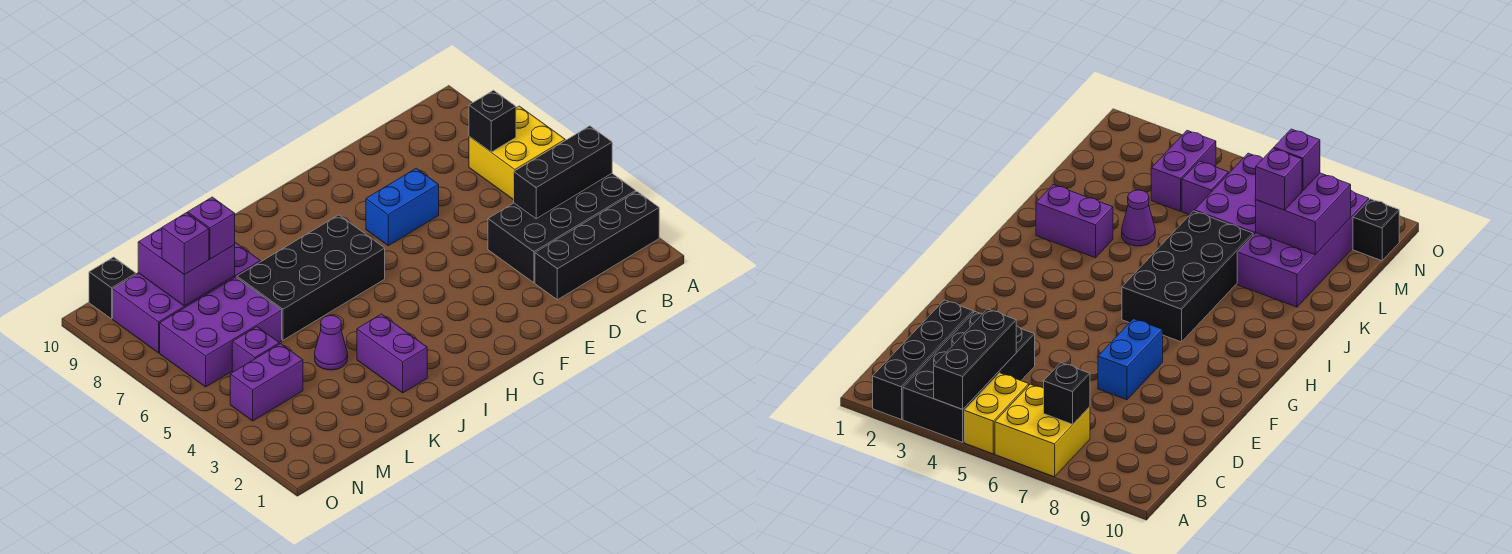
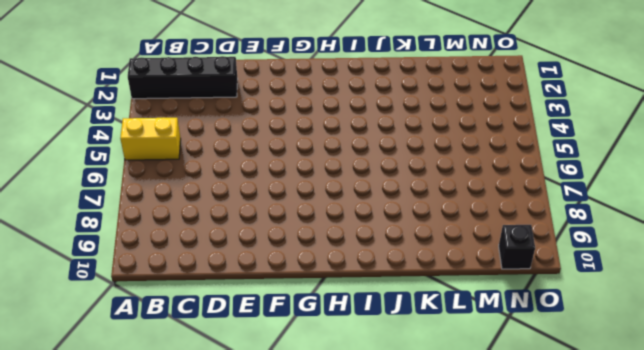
none -> black brick A3:D4 level 1
none -> yellow brick A6:B7 level 1
none -> blue brick E7:F7 level 1

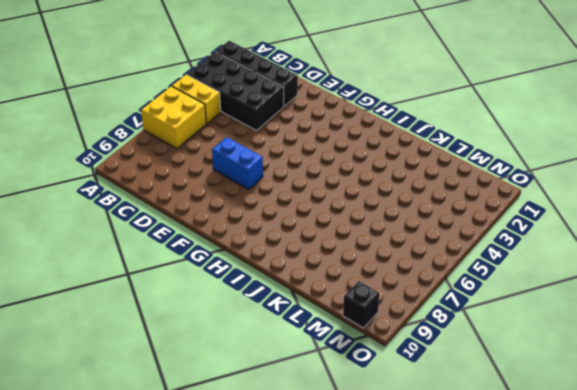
none -> black brick H6:K7 level 1
none -> purple brick J2:J3 level 1
none -> purple cone K4 level 1

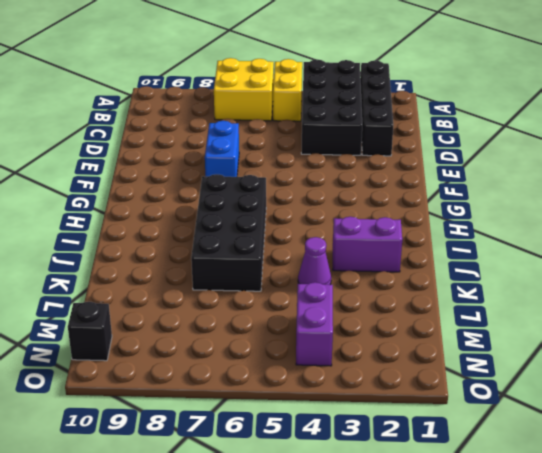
none -> purple brick K8:N9 level 1
none -> purple brick L6:N7 level 1
none -> purple brick M5 level 1

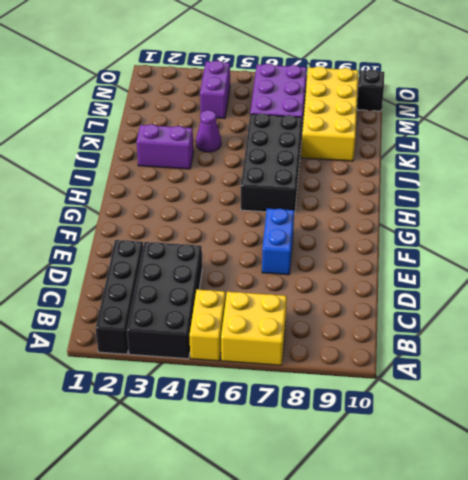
yellow brick K8:N9 level 1 -> purple brick K8:N9 level 1
none -> purple brick M5 level 1
none -> black brick A4:C4 level 2
none -> black brick B7 level 2

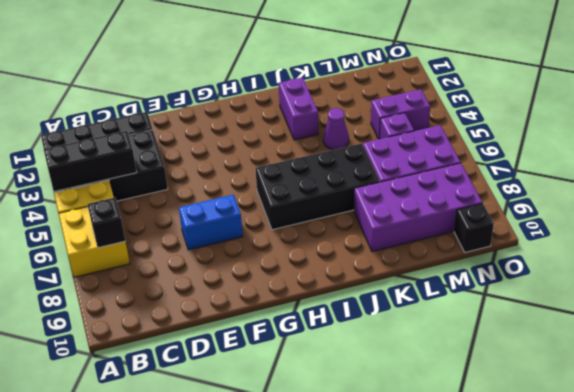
none -> purple brick L8:M9 level 2
none -> purple brick L8 level 3
none -> purple brick M8 level 3

